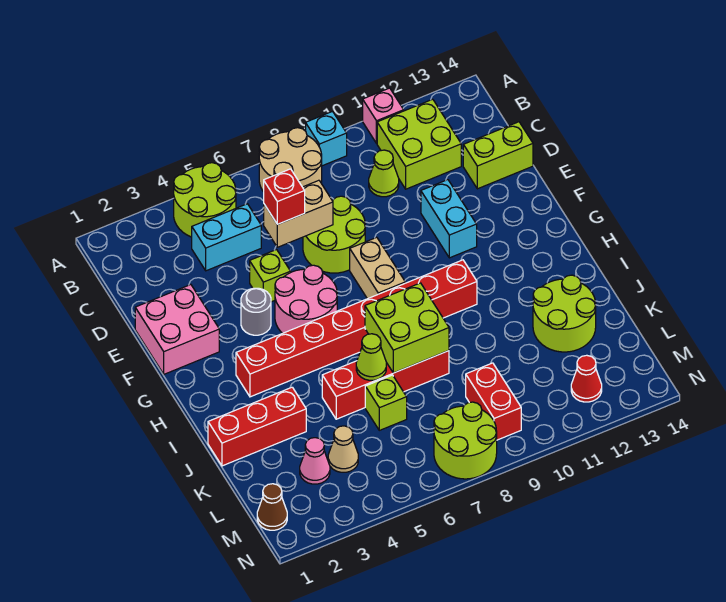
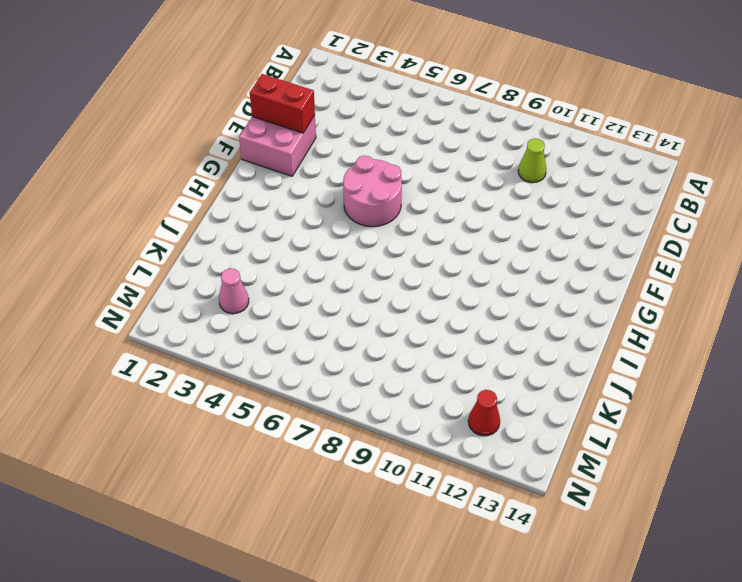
red brick E1:E2 level 2 -> red brick L9:M9 level 1
none -> lime round brick A4:B5 level 1
none -> tan round brick A7:B8 level 1
none -> cyan brick A9 level 1
none -> pink brick A11 level 1

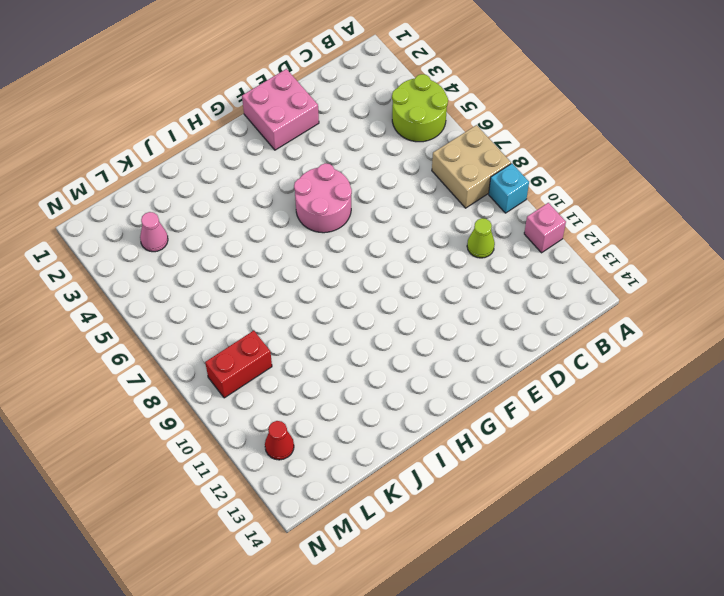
tan brick A7:B8 level 1 -> tan round brick A7:B8 level 1
none -> lime brick B11:C12 level 1
none -> cyan brick C4:C5 level 1
none -> lime round brick D7:E8 level 1
none -> lime brick D13:D14 level 1

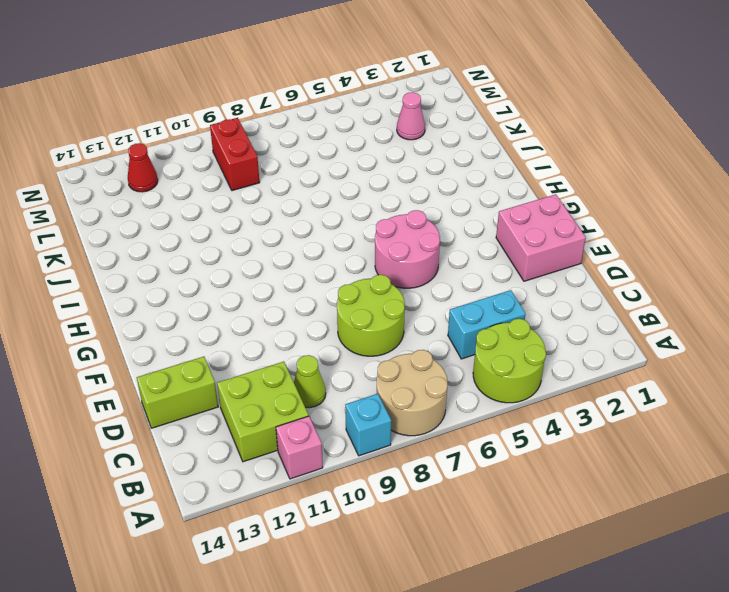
none -> lime brick E5 level 1
none -> cyan brick E11:F11 level 1
none -> grey round brick F4 level 1
none -> tan brick F8:G8 level 1

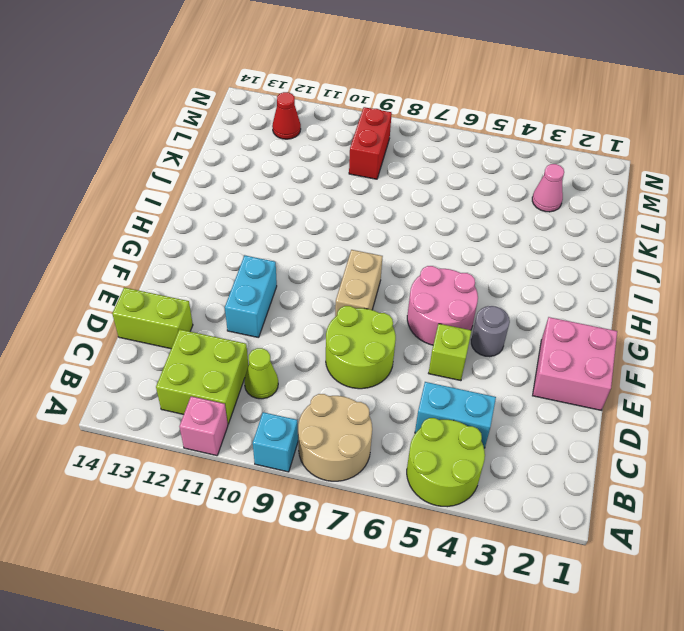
none -> red brick H3:H10 level 1
none -> red brick J1:J3 level 1
none -> red brick J5:J8 level 1
none -> lime round brick J12:K13 level 1

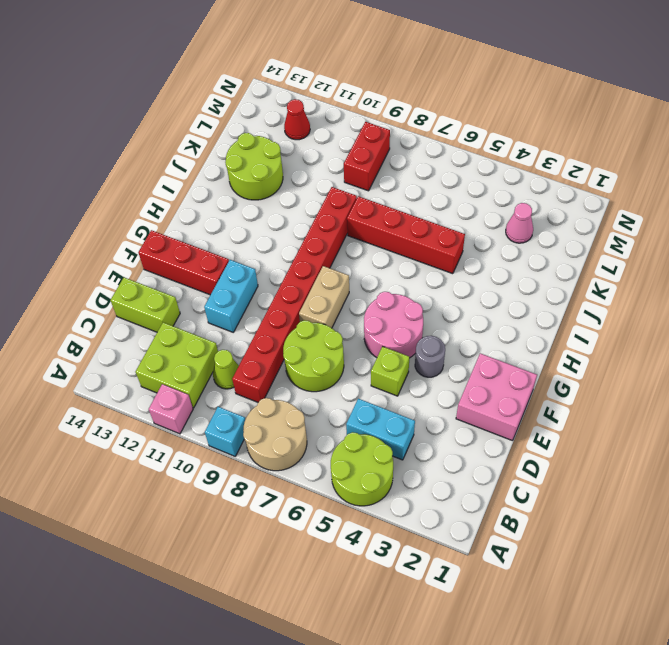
red brick C9:J9 level 1 -> red brick H3:H10 level 1
red brick F12:F14 level 1 -> red brick J1:J3 level 1
none -> lime brick K6 level 1
none -> tan cone L4 level 1
none -> brown cone M1 level 1
none -> lime round brick M7:N8 level 1

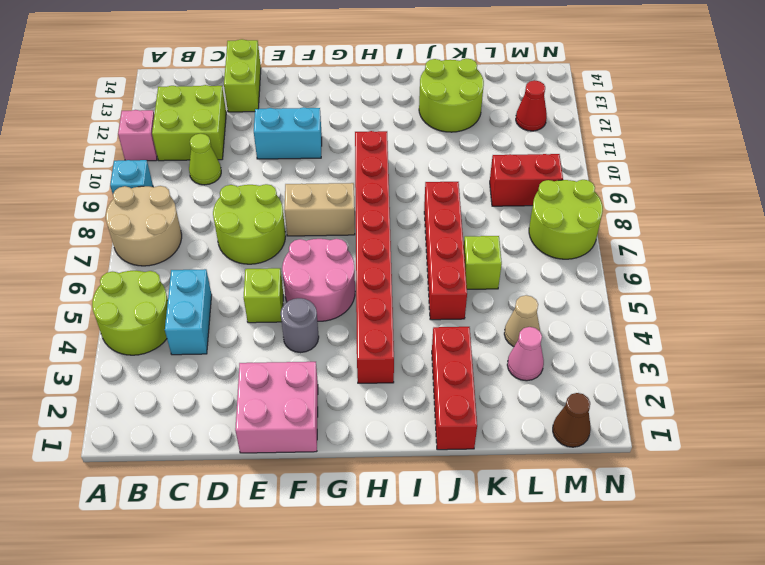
none -> tan brick D6:D7 level 2
none -> lime brick I7:J8 level 2
none -> lime cone J6 level 2
none -> red brick D6 level 3

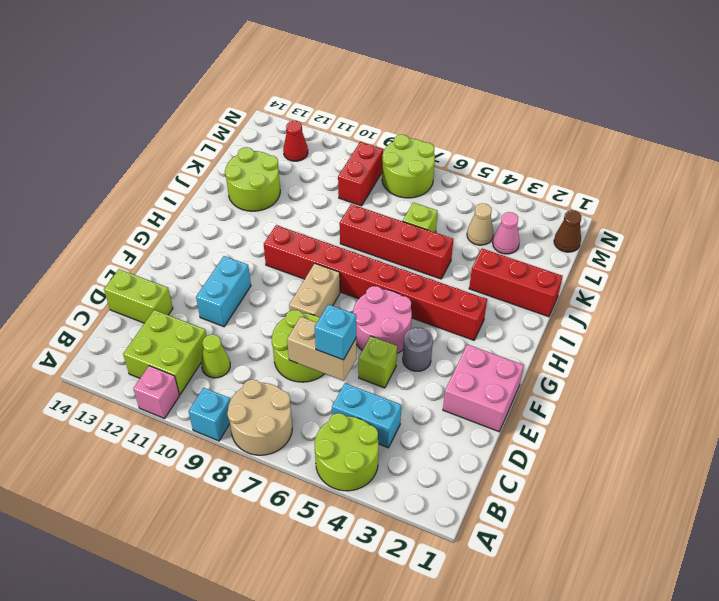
cyan brick D6 level 3 -> red brick D6 level 3
none -> lime brick I7:J8 level 2
none -> lime cone J6 level 2

